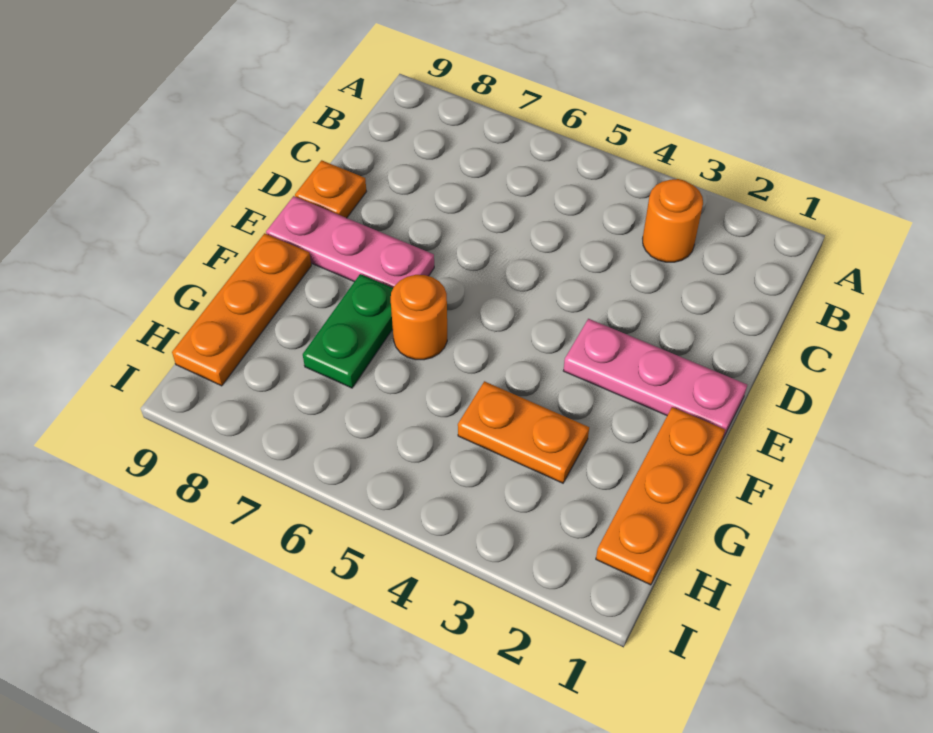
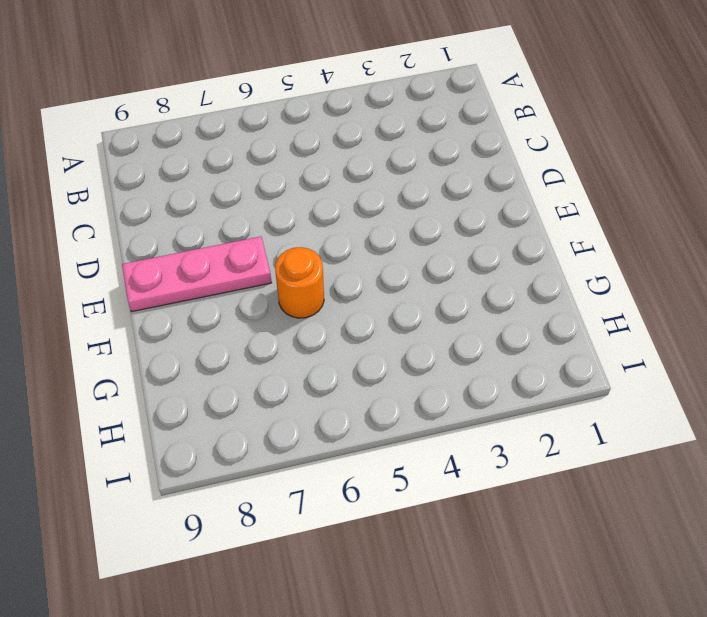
none -> orange round brick B3 level 1
none -> orange plate D9 level 1

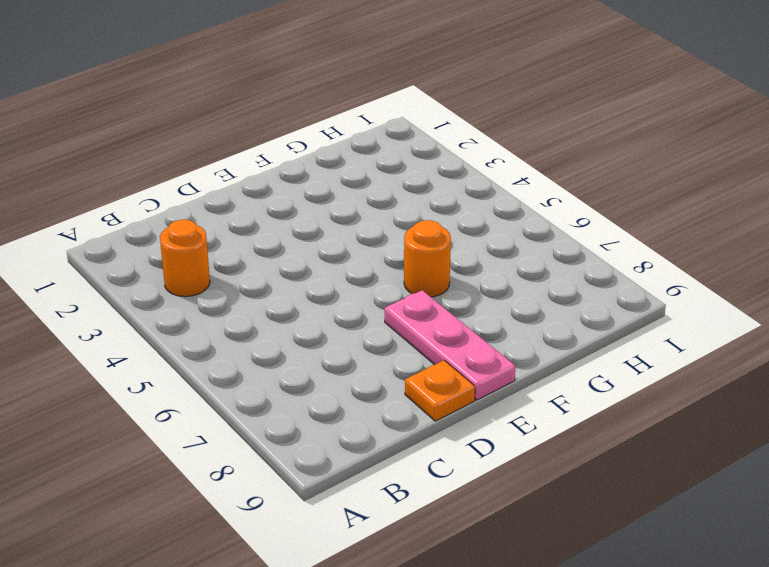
none -> pink plate E1:E3 level 1
none -> orange plate F1:H1 level 1

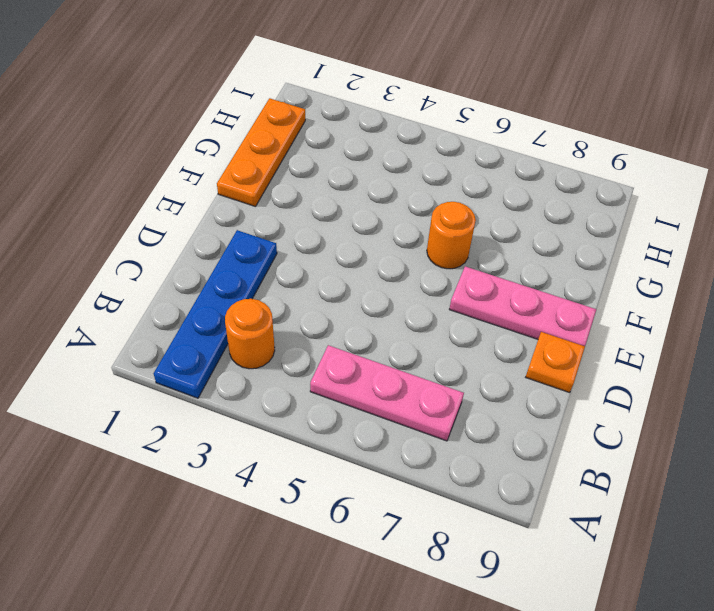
blue plate A2:D2 level 1 -> none
pink plate B5:B7 level 1 -> pink plate E1:E3 level 1
none -> green plate F7:G7 level 1
none -> orange plate F9:H9 level 1

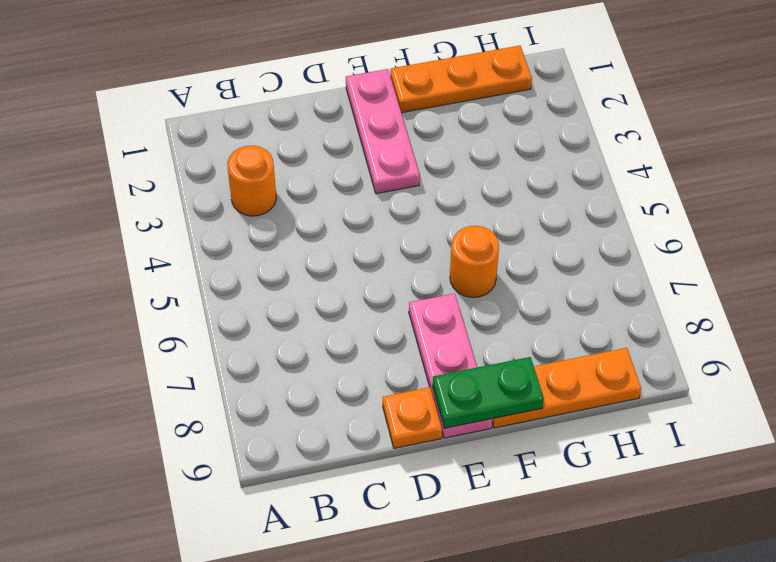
green plate E9:F9 level 2 -> green plate F7:G7 level 1
none -> orange plate G3:G4 level 1

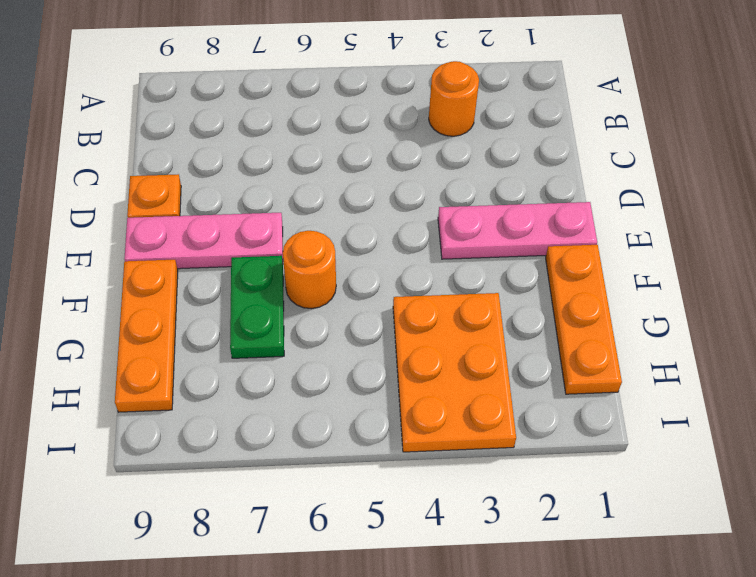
orange plate G3:I4 level 1 -> orange plate G3:G4 level 1

